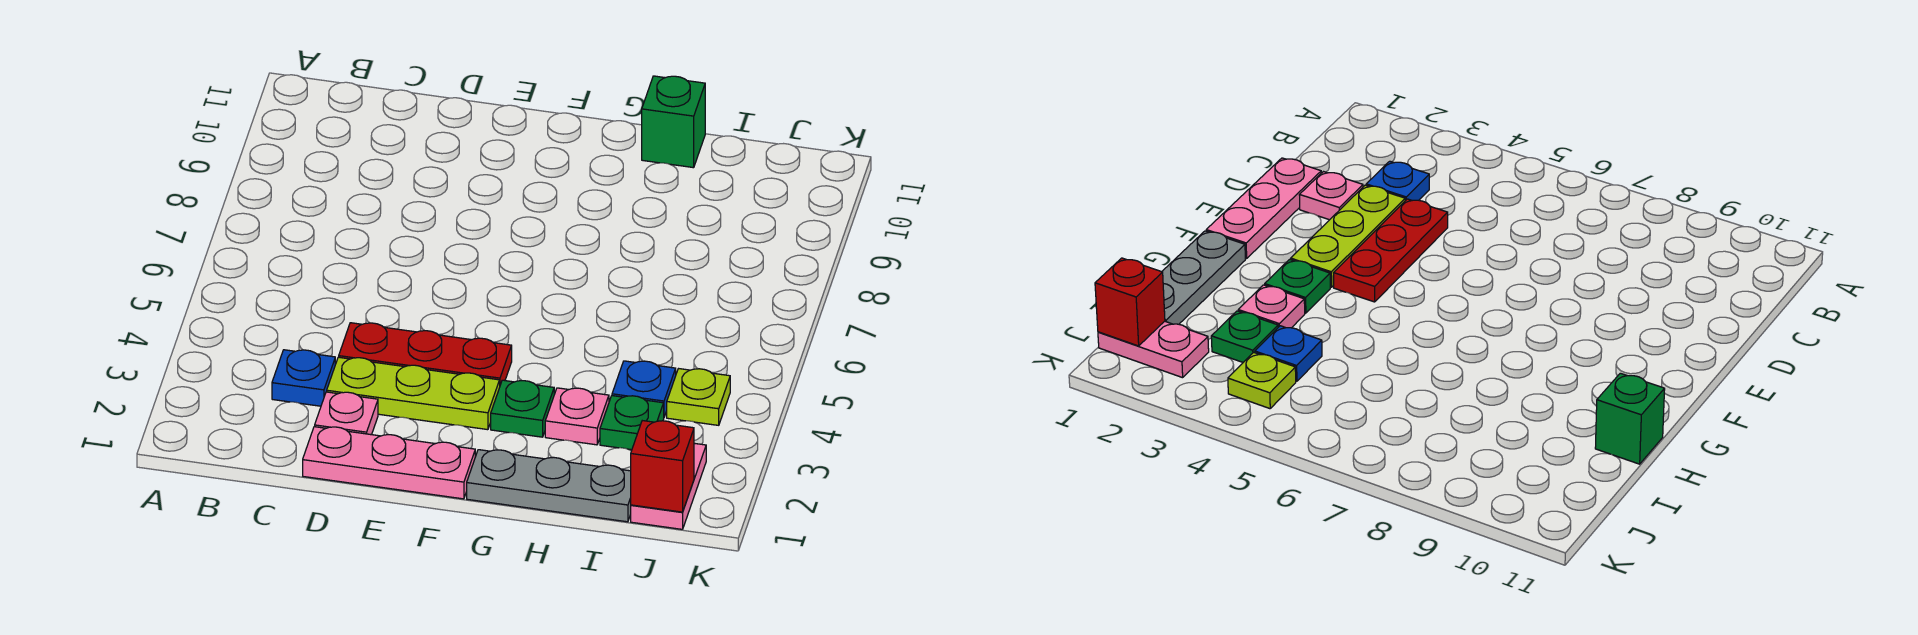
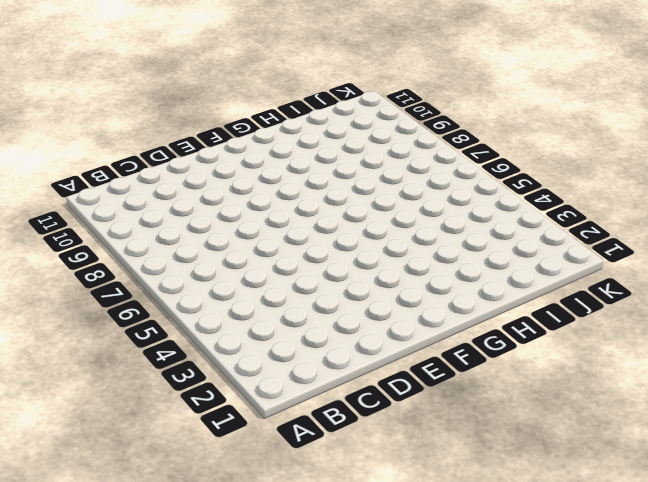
none -> blue plate C3 level 1
none -> pink plate D1:F1 level 1
none -> pink plate D2 level 1

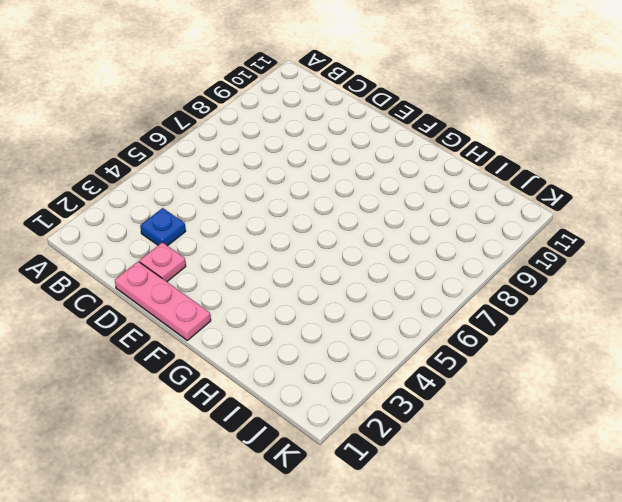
none -> lime plate D3:F3 level 1
none -> red plate D4:F4 level 1
none -> grey plate G1:I1 level 1

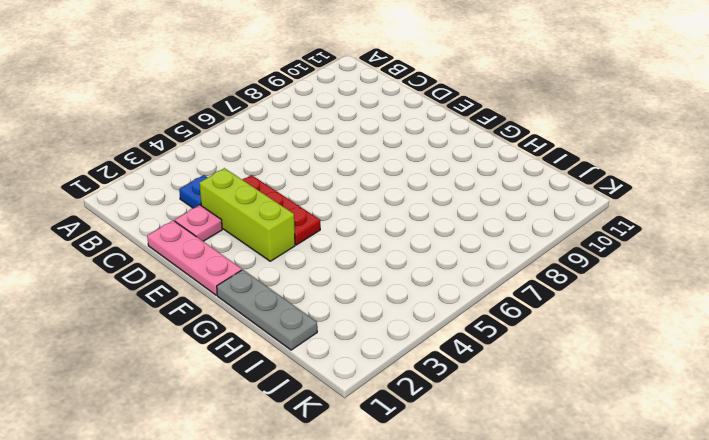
lime brick D3:F3 level 1 -> lime plate D3:F3 level 1
none -> green plate G3 level 1
none -> pink plate H3 level 1
none -> green brick H11 level 1

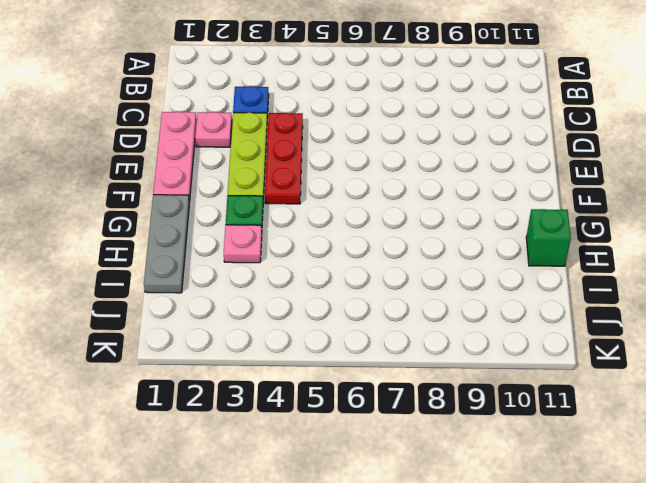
none -> green plate I3 level 1
none -> blue plate I4 level 1
none -> pink plate J1:J2 level 1

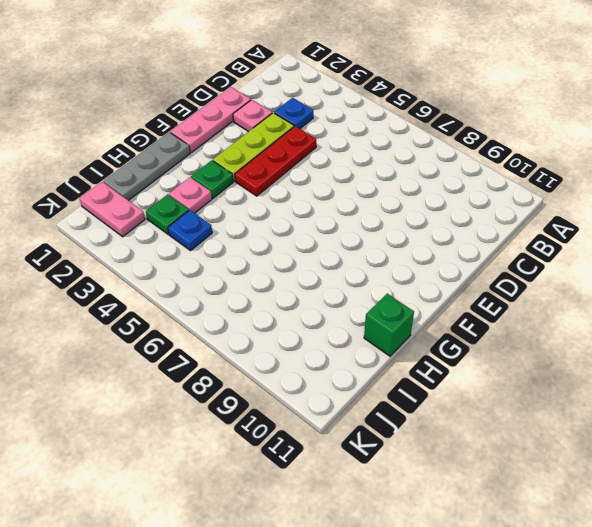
none -> lime plate J4 level 1
none -> red brick J1 level 2

